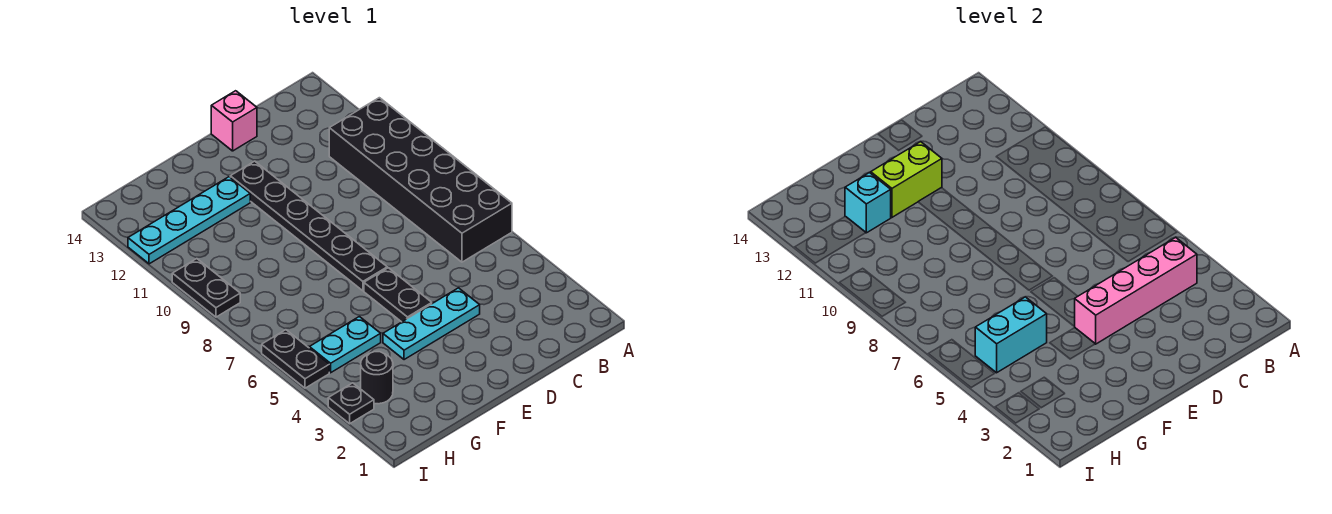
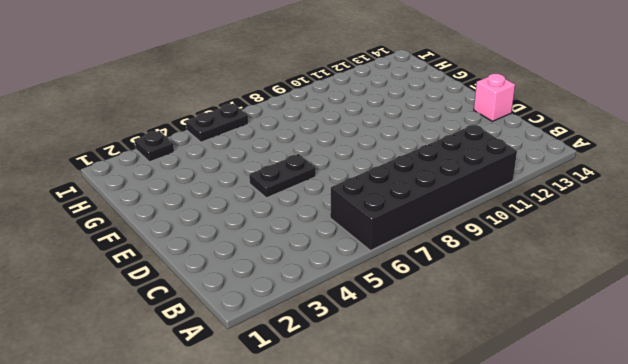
none -> cyan plate D4:F4 level 1
none -> black plate E7:E12 level 1
none -> cyan plate F12:I12 level 1

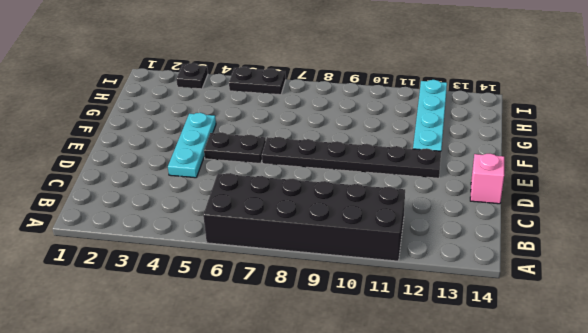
none -> cyan plate G5:H5 level 1
none -> black round brick H3 level 1
none -> black plate I9:I10 level 1

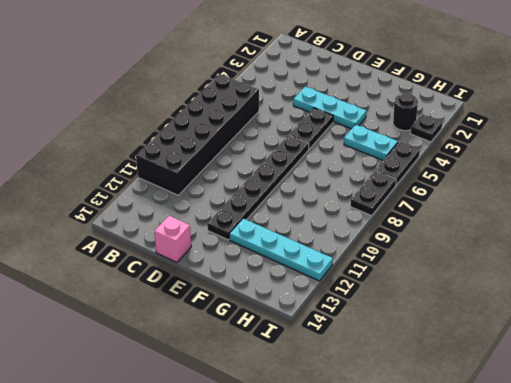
black plate I7:I8 level 1 -> black plate I9:I10 level 1
none -> pink brick B4:E4 level 2
none -> lime brick E12:F12 level 2
none -> cyan brick G5:H5 level 2

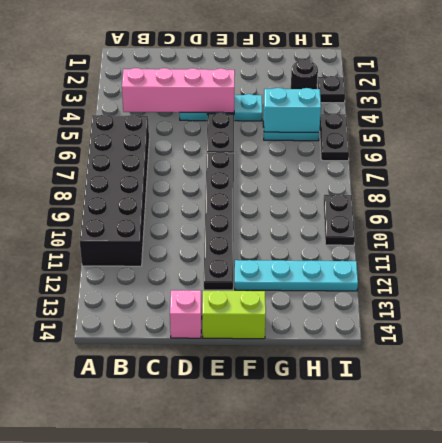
lime brick E14:F14 level 1 -> lime brick E12:F12 level 2
none -> cyan brick G12 level 2

